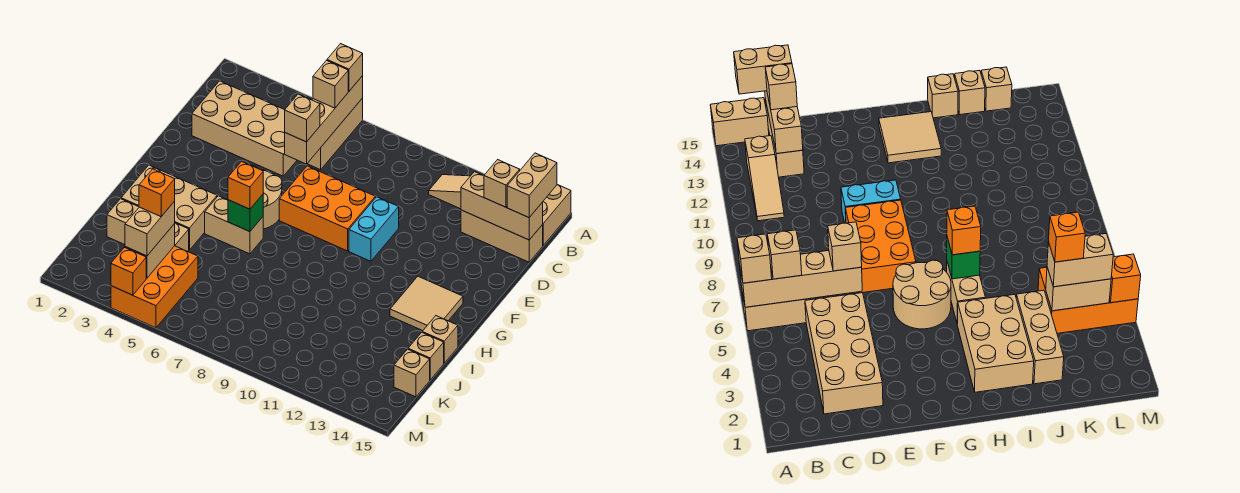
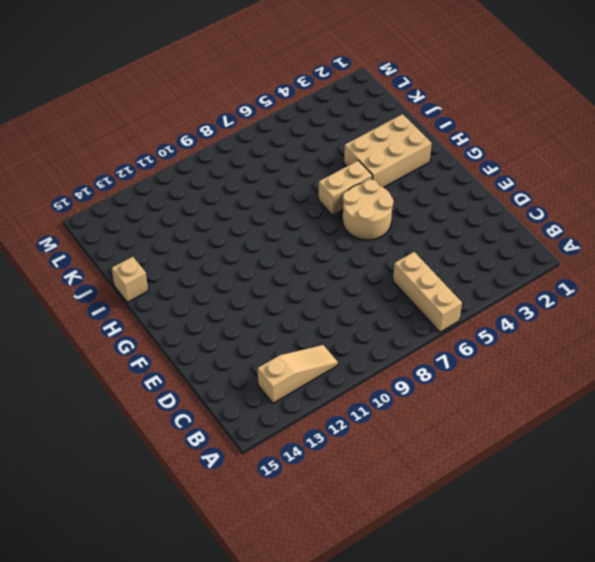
none -> tan brick A15:B15 level 1
none -> tan brick C2:D5 level 1
none -> tan brick C13:C15 level 1

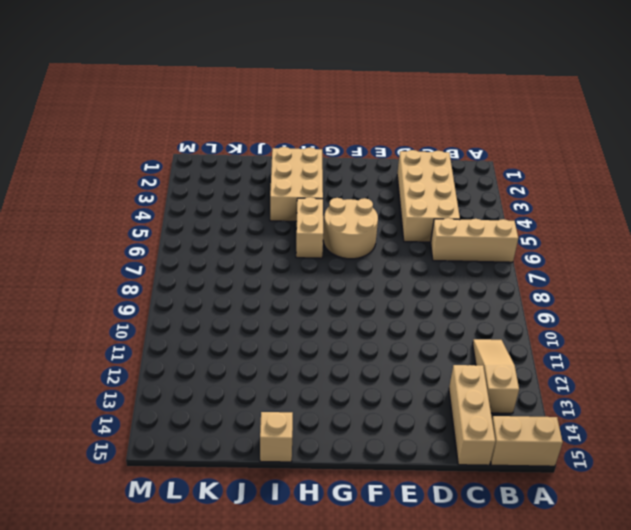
none -> orange brick E7:F9 level 1
none -> cyan brick E10:F10 level 1
none -> tan tile G13:H14 level 1

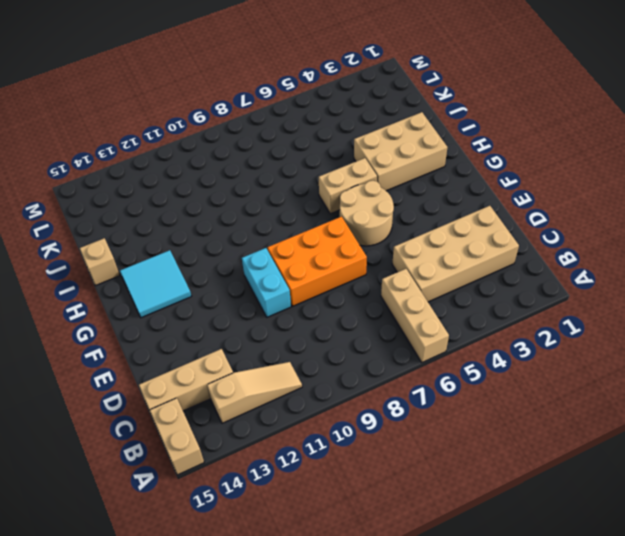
cyan tile G13:H14 level 1 -> tan tile G13:H14 level 1
none -> tan brick J2:J4 level 1
none -> tan brick J15 level 1
none -> orange brick K4:M5 level 1

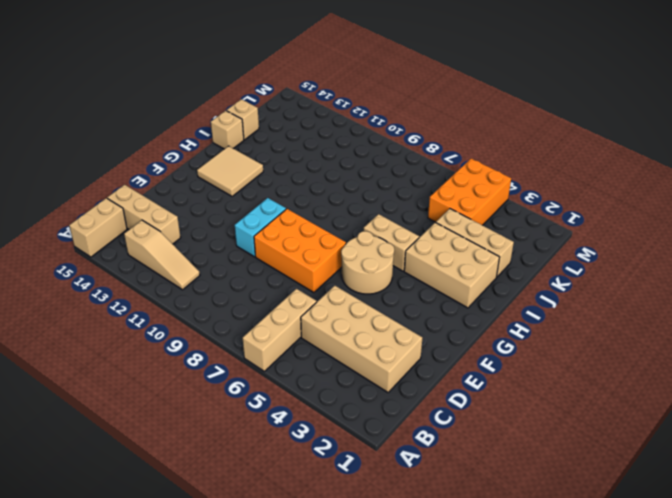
none -> tan brick K15 level 1
none -> tan brick A6:D6 level 2
none -> tan brick C13:C15 level 2

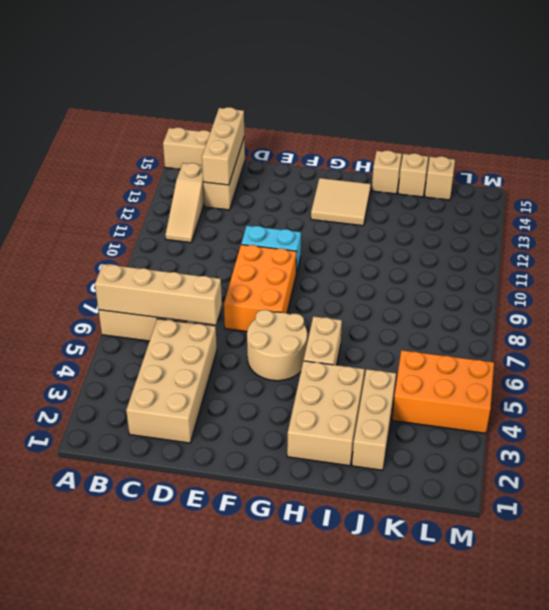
none -> green brick H6 level 2
none -> tan brick K4:L4 level 2
none -> orange brick M4 level 2

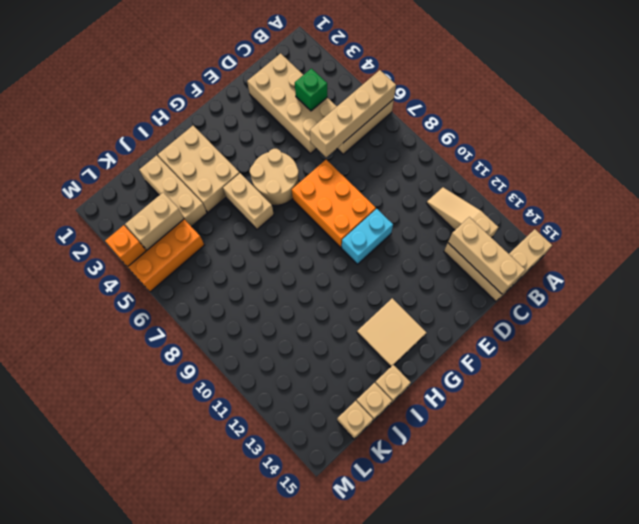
green brick C4 level 2 -> green brick H6 level 2
none -> tan brick A6 level 3
none -> tan brick B6 level 3
none -> tan brick B15:C15 level 3

